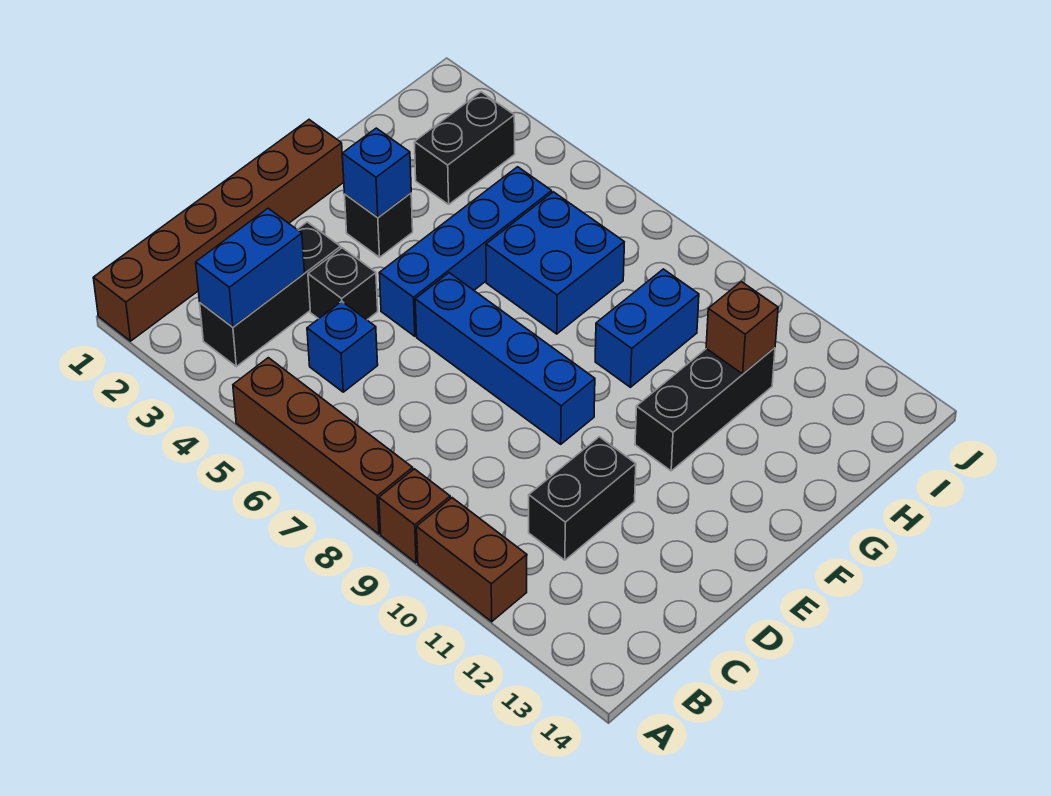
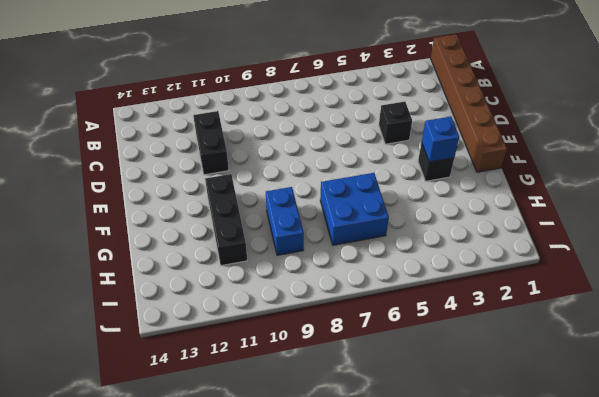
none -> brown brick A5:A8 level 1
none -> brown brick A9 level 1
none -> brown brick A10:A11 level 1

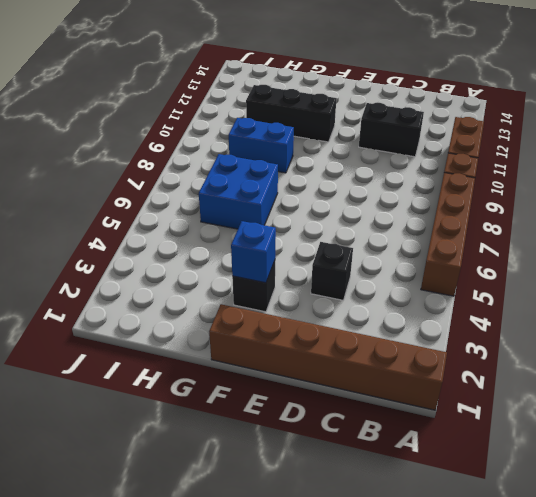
none -> black brick B3:D3 level 1
none -> blue brick C5 level 1
none -> blue brick E5:H5 level 1

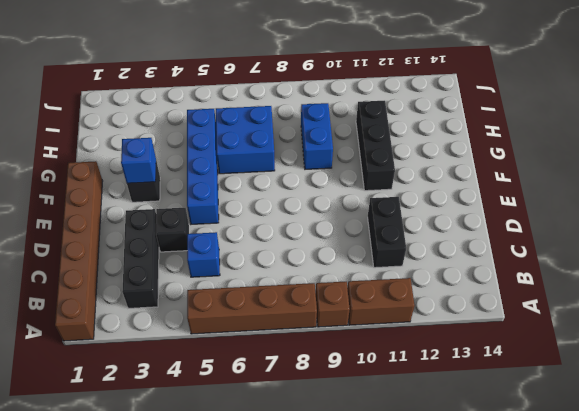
none -> blue brick E6:E9 level 1
none -> black brick H3:I3 level 1
none -> blue brick B3:C3 level 2

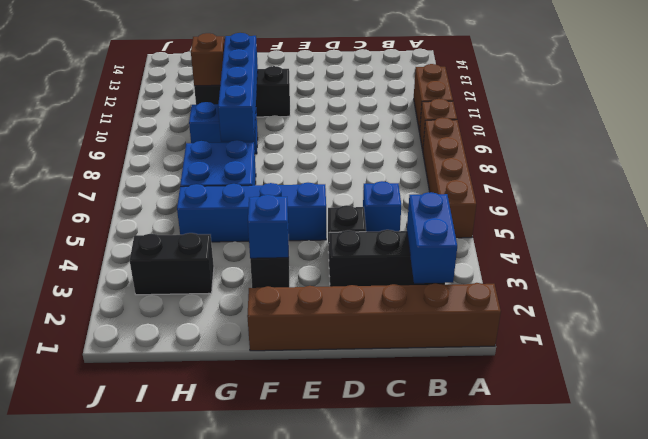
blue brick B2:B3 level 2 -> blue brick B3:C3 level 2
blue brick G8:G11 level 2 -> blue brick E6:E9 level 1
none -> black brick C11:D11 level 1

